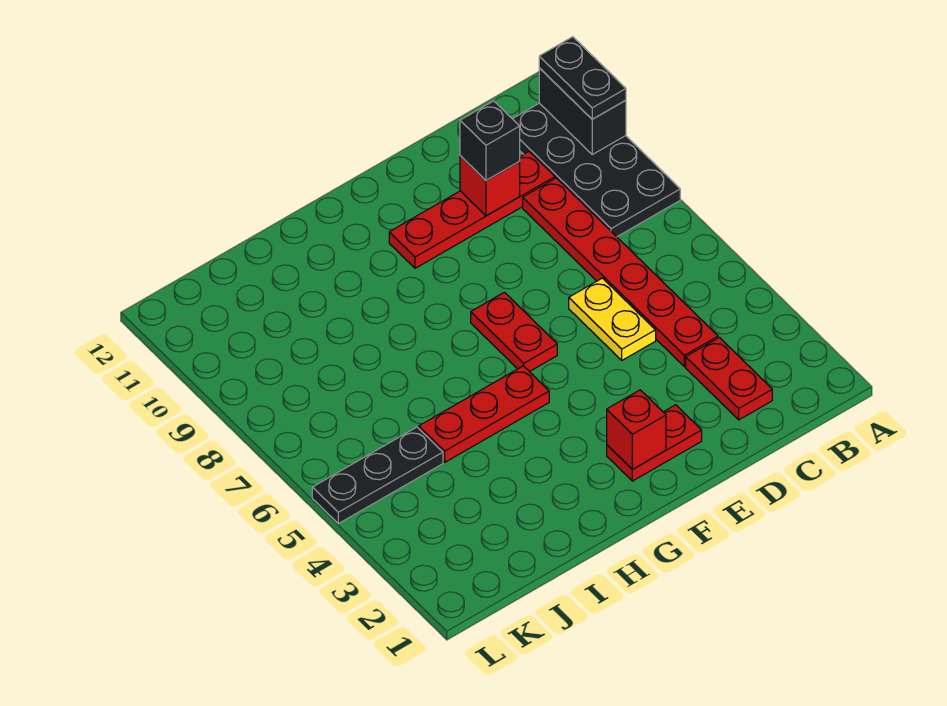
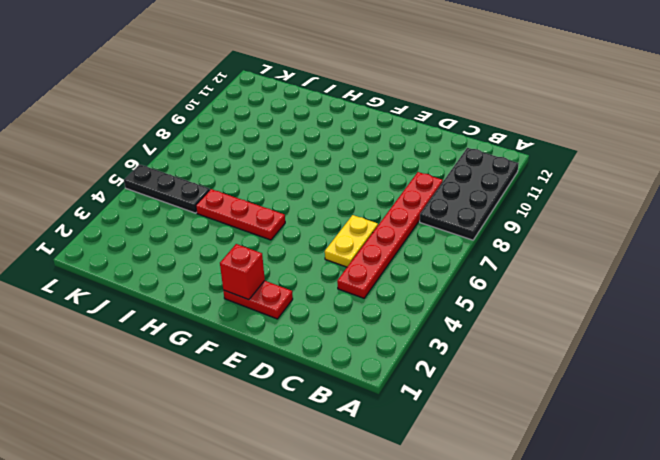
none -> red plate C2:C3 level 1
none -> red plate C10:F10 level 1
none -> red plate F6:F7 level 1

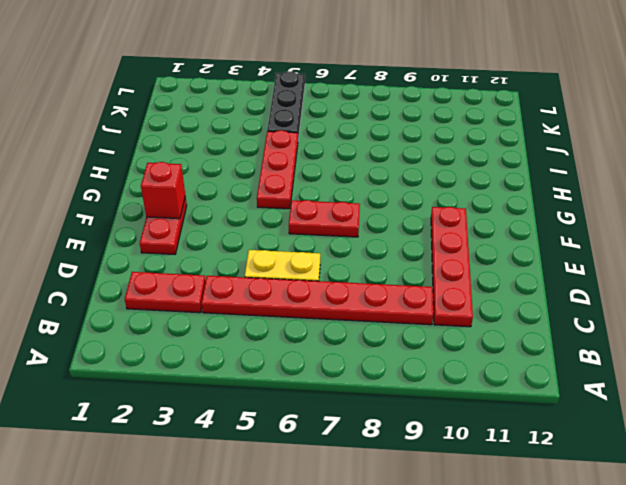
none -> black plate A8:B11 level 1
none -> black brick A10:A11 level 2
none -> red brick D10 level 2

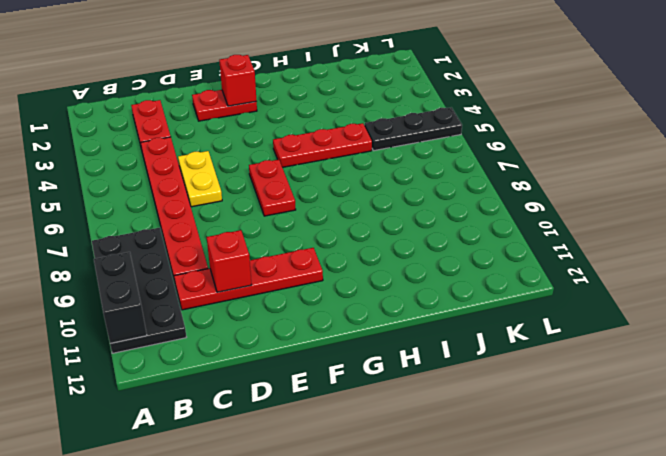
none -> black plate A10:A11 level 3
none -> black brick D10 level 3

